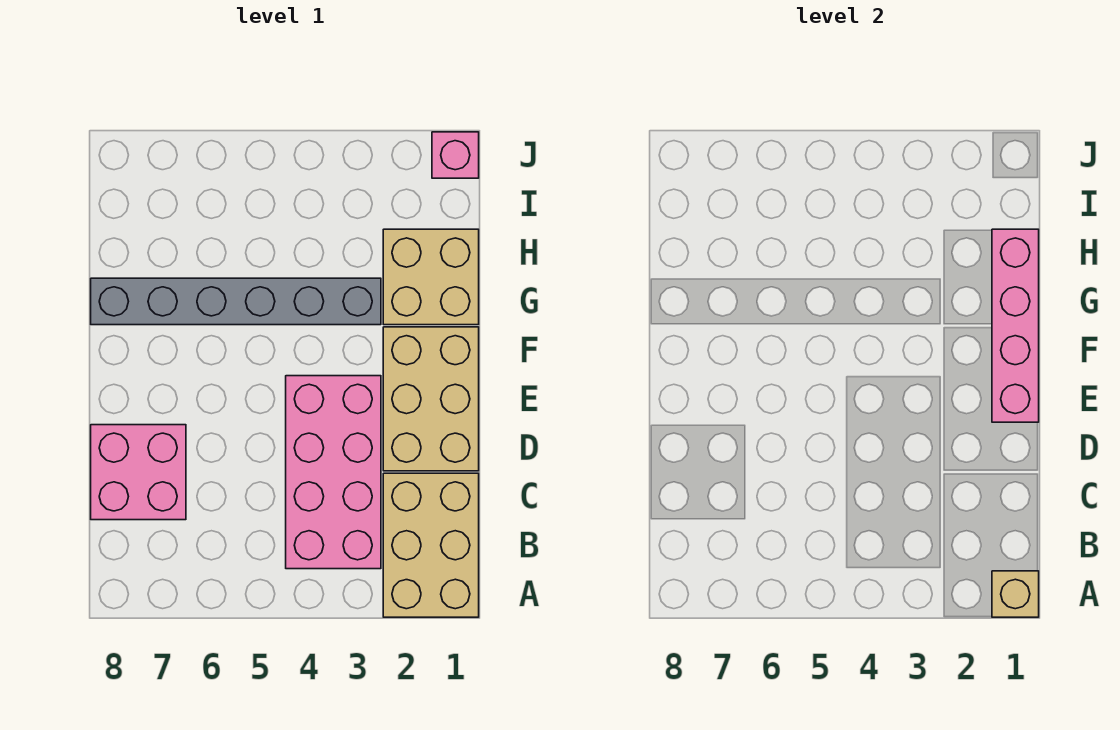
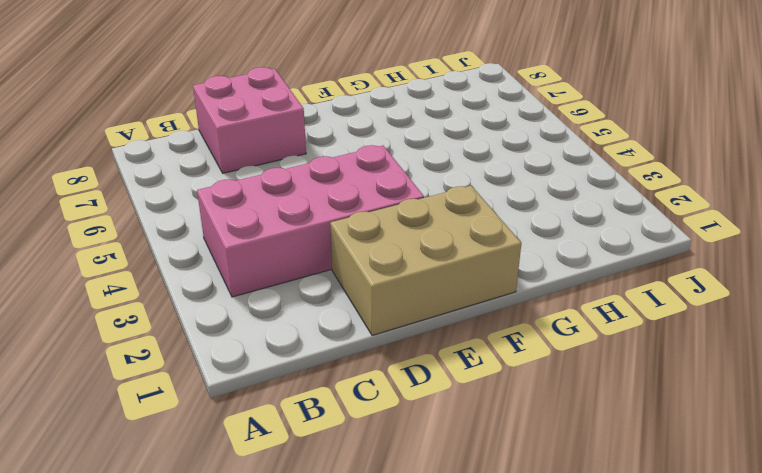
none -> tan brick A1:C2 level 1
none -> tan brick G1:H2 level 1

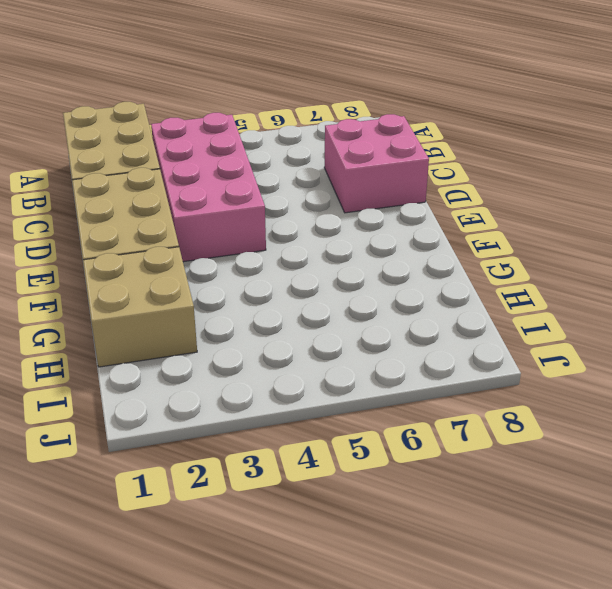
none -> grey brick G3:G8 level 1
none -> pink brick J1 level 1

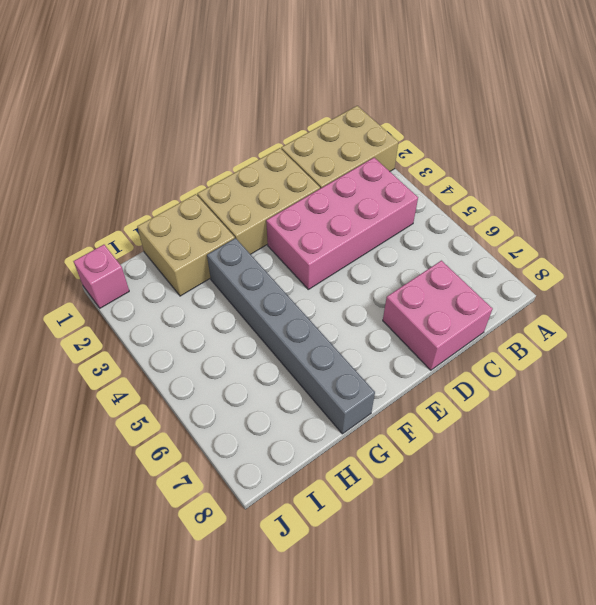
none -> tan brick A1 level 2
none -> pink brick E1:H1 level 2

